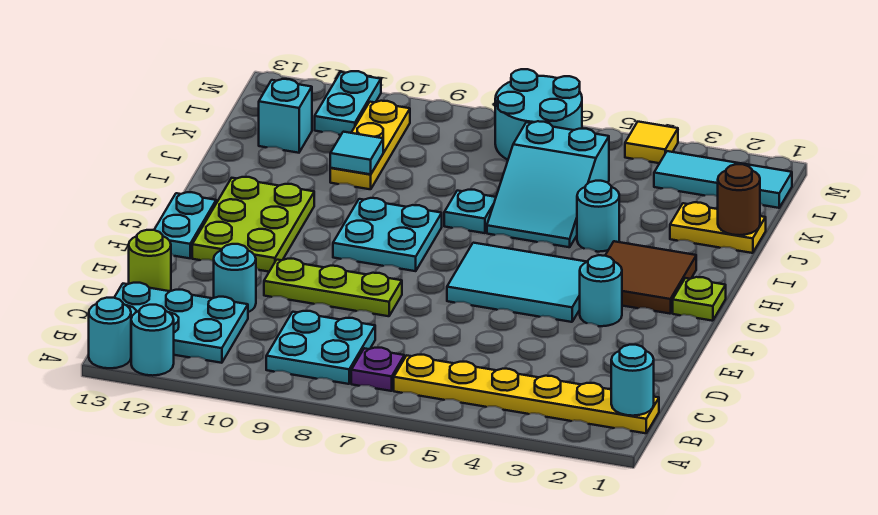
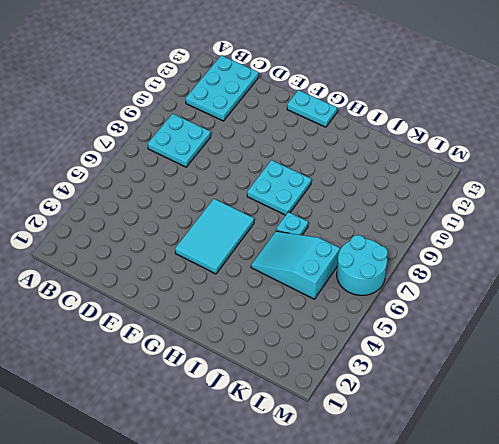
none -> cyan round brick A12 level 1
none -> cyan round brick A13 level 1
none -> yellow plate B1:B6 level 1

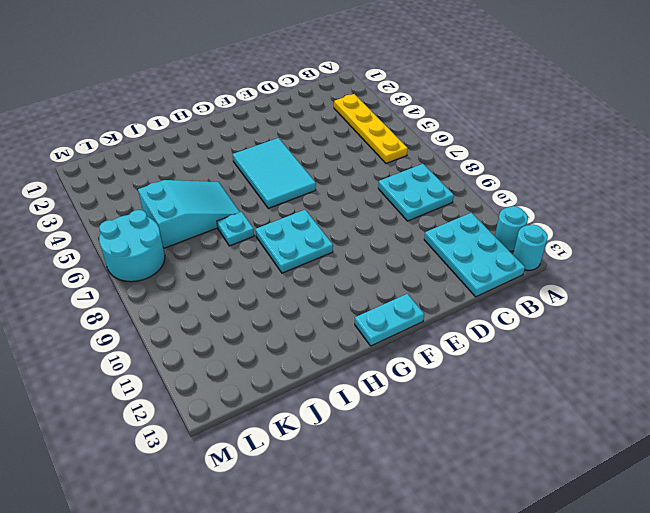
yellow plate B3:B6 level 1 -> yellow plate B1:B6 level 1
none -> purple plate B7 level 1
none -> cyan round brick D11 level 1
none -> lime round brick D13 level 1

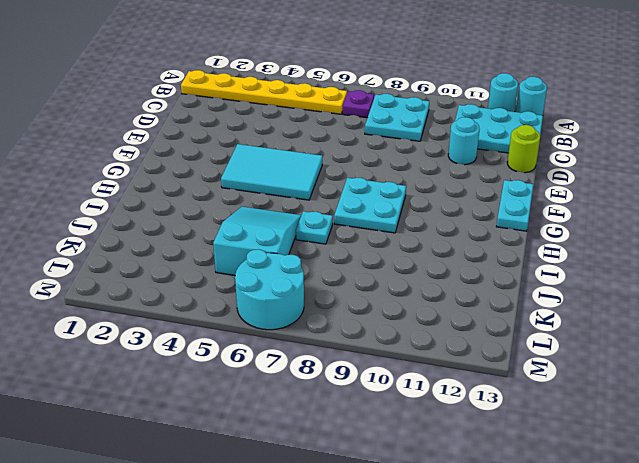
none -> lime plate E8:E10 level 1
none -> cyan round brick F3 level 1
none -> lime plate F11:H12 level 1

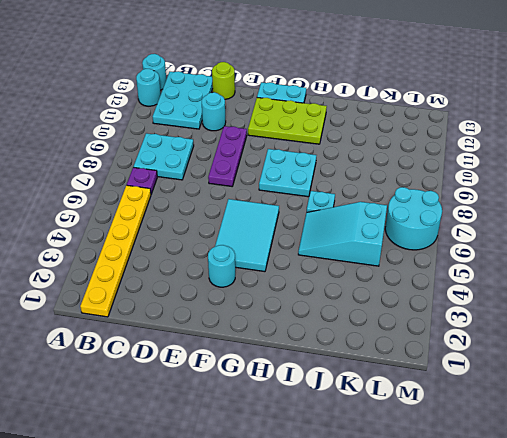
purple plate E8:E10 level 1 -> lime plate E8:E10 level 1
none -> lime plate G1 level 1
none -> brown tile G2:H3 level 1
none -> cyan round brick I4 level 1

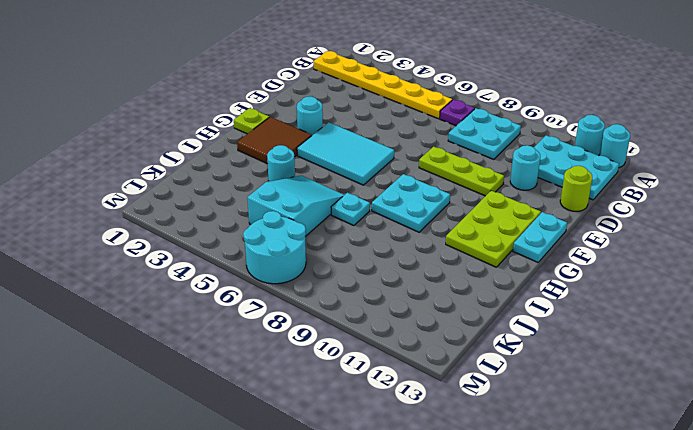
none -> yellow plate J1:J2 level 1
none -> yellow plate J10:L10 level 1
none -> cyan brick K12 level 1

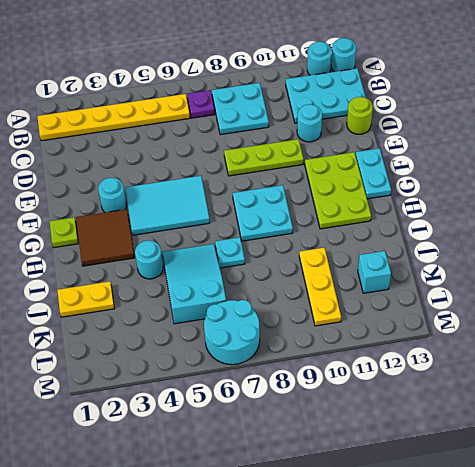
none -> cyan tile L1:L3 level 1
none -> cyan plate L11:M11 level 1
none -> yellow tile M4 level 1

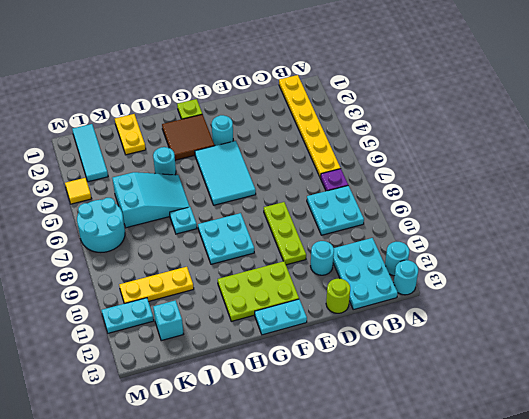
none -> cyan round brick B1 level 2
none -> brown round brick J1 level 2
none -> cyan tile J10 level 2

